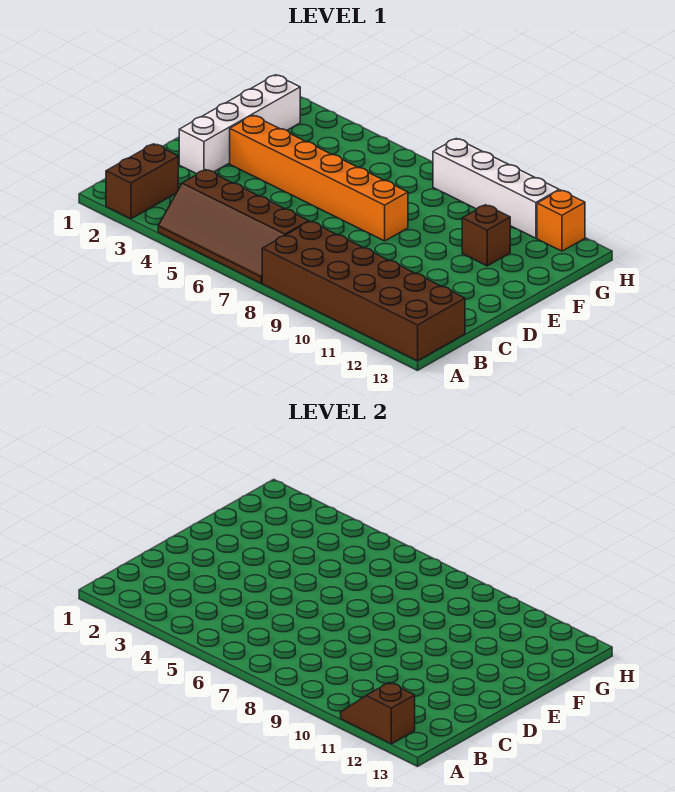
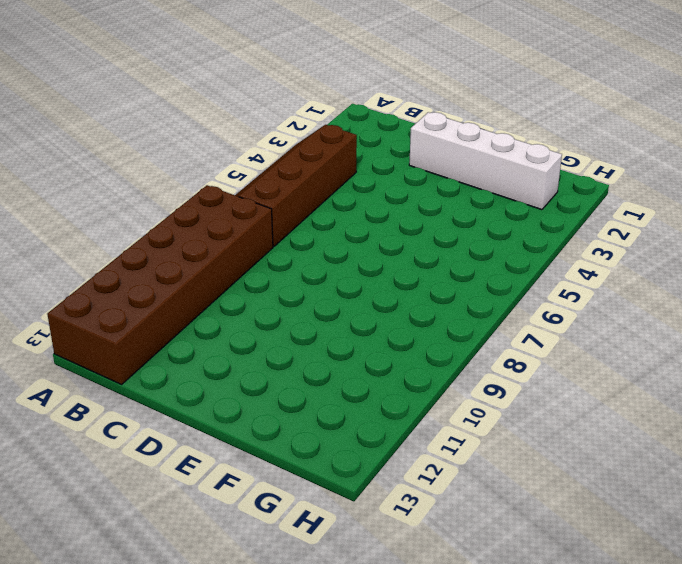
none -> brown brick A2:B2 level 1
none -> orange brick E3:E8 level 1

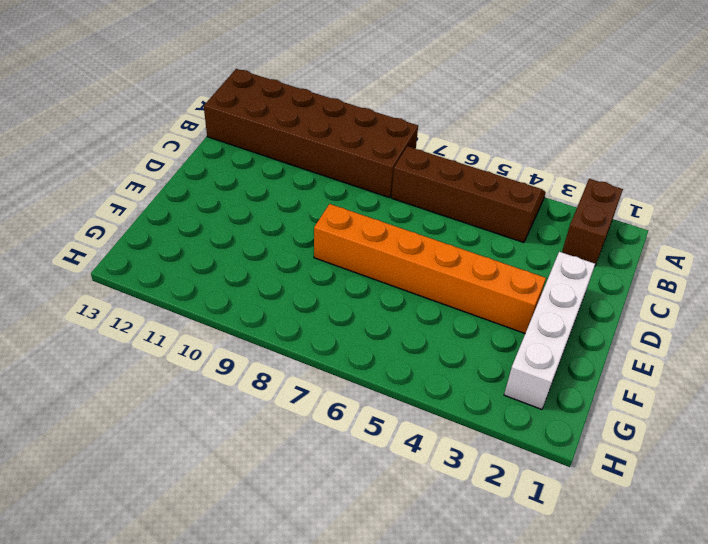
none -> brown brick F11 level 1
none -> white brick H8:H11 level 1

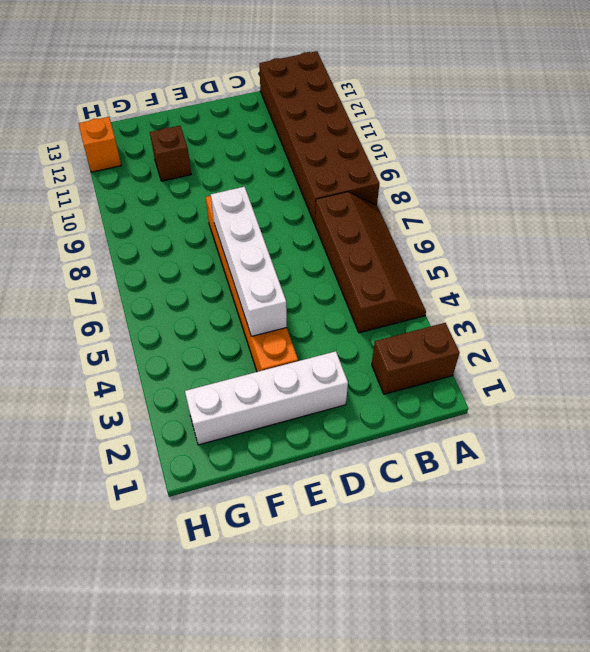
white brick E4:E7 level 2 -> white brick H8:H11 level 1
none -> brown slope A11:A12 level 2 top 12

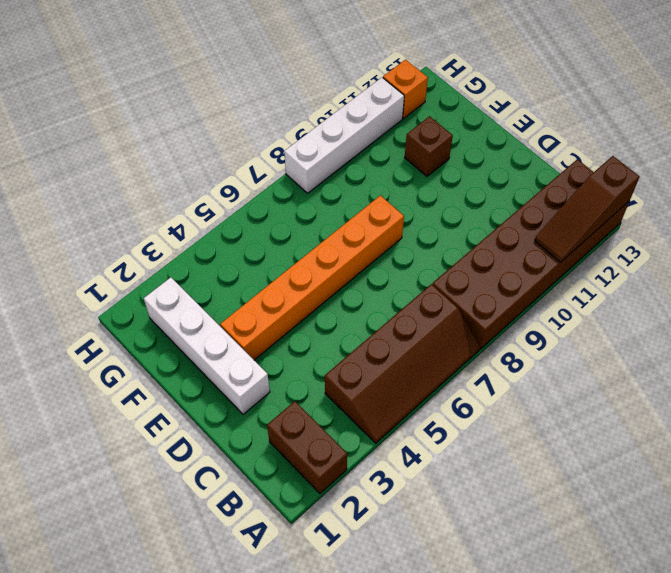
brown slope A11:A13 level 2 top 13 -> brown slope A11:A12 level 2 top 12

